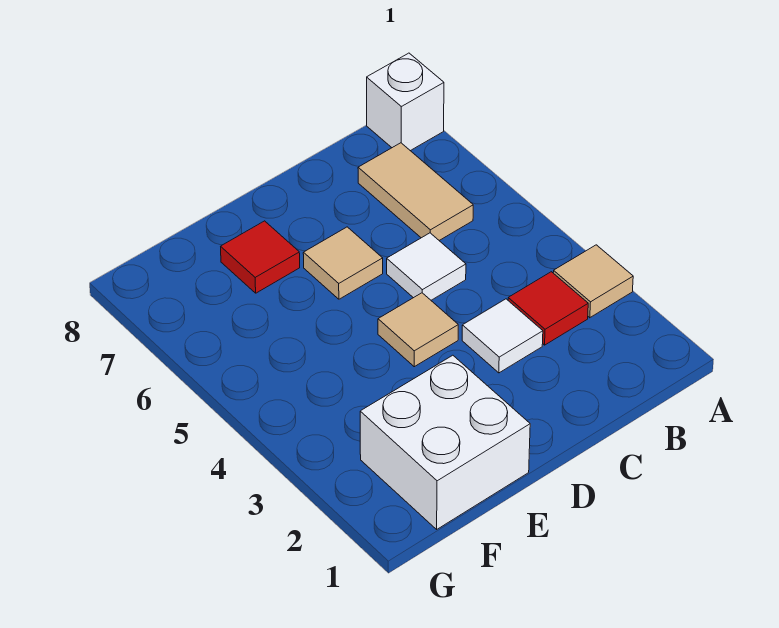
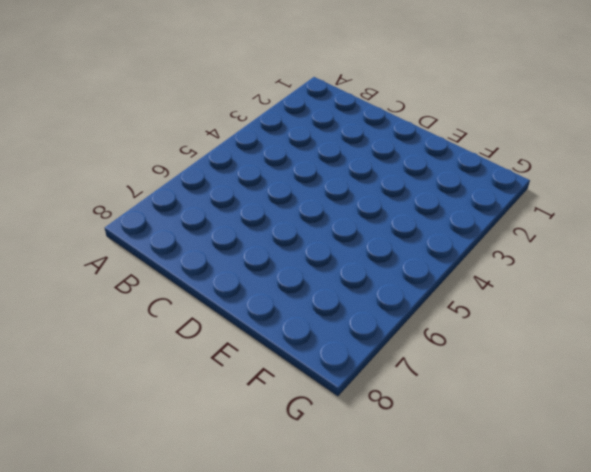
none -> tan tile A3 level 1
none -> white brick A8 level 1

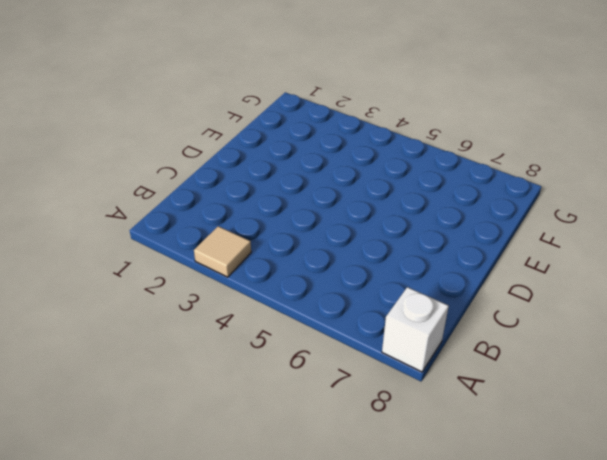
none -> red tile B3 level 1
none -> tan tile B6:B7 level 1

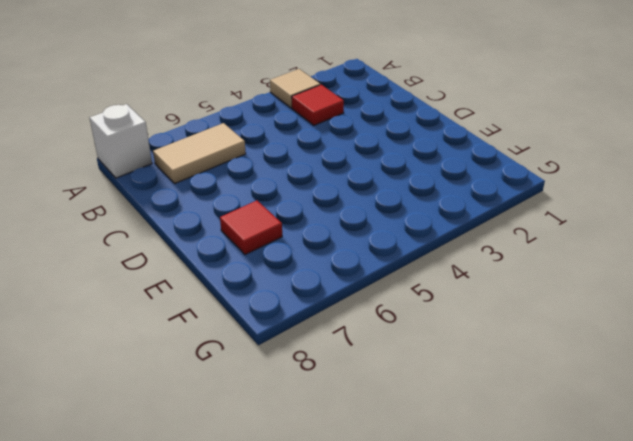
none -> white tile C3 level 1
none -> white tile C5 level 1

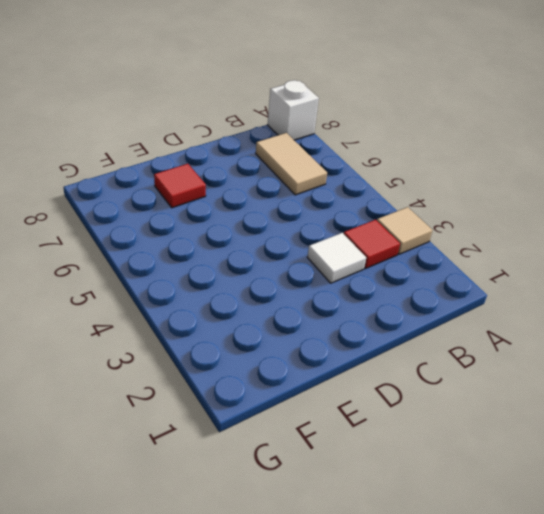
none -> white tile C5 level 1
none -> tan tile D4 level 1

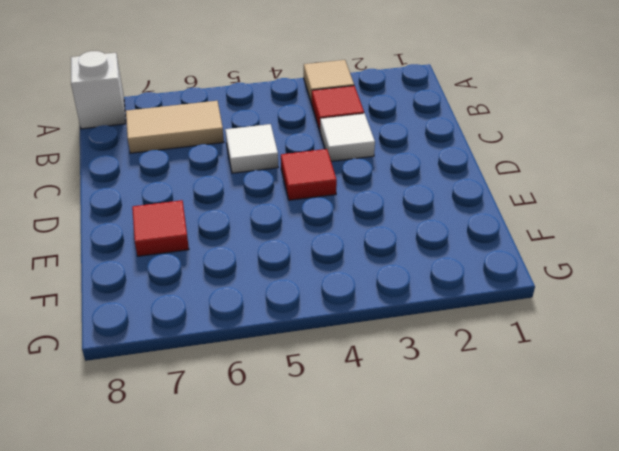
red tile D4 level 1 -> tan tile D4 level 1
none -> tan tile D6 level 1
none -> white brick E1:F2 level 1

